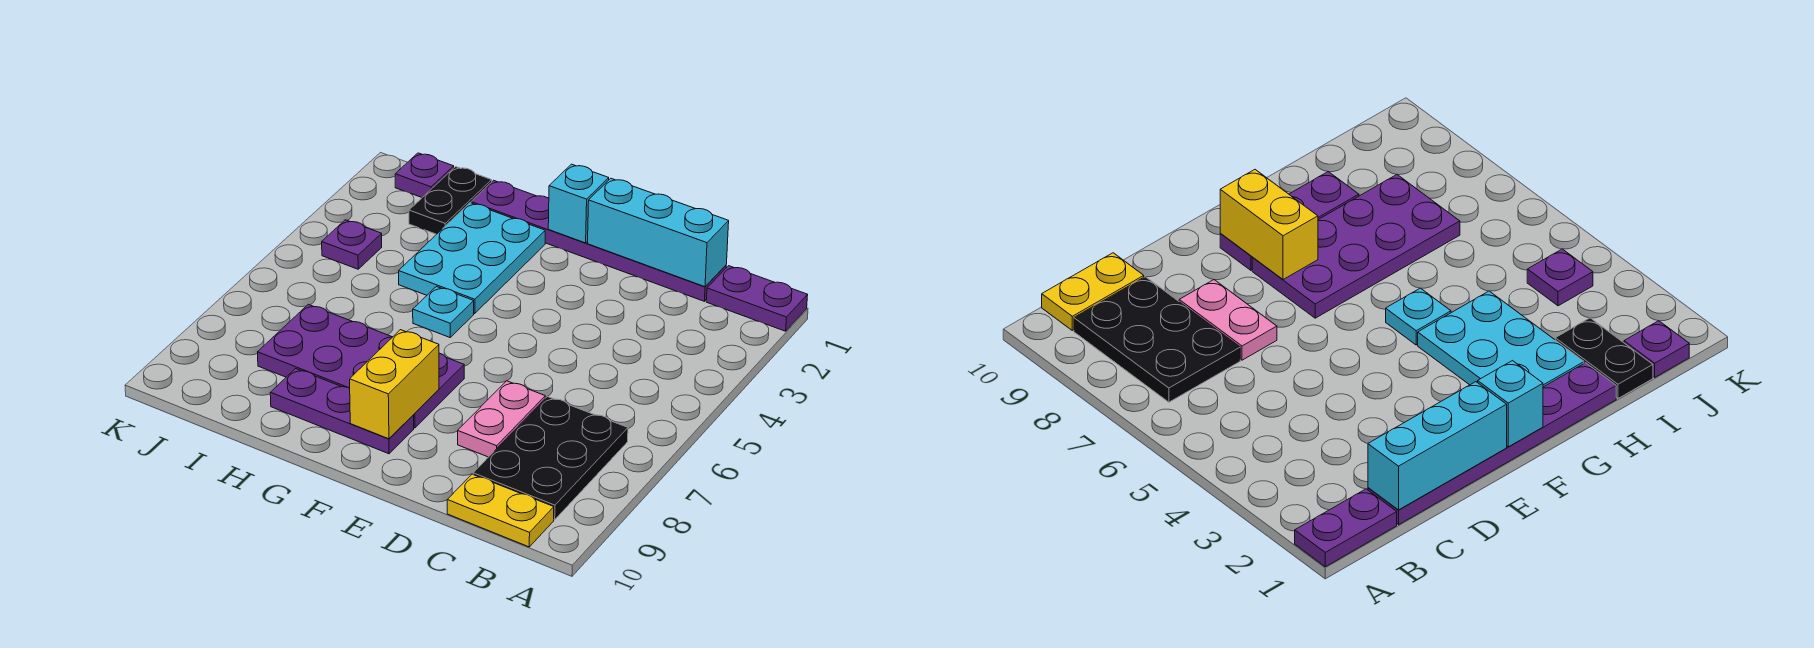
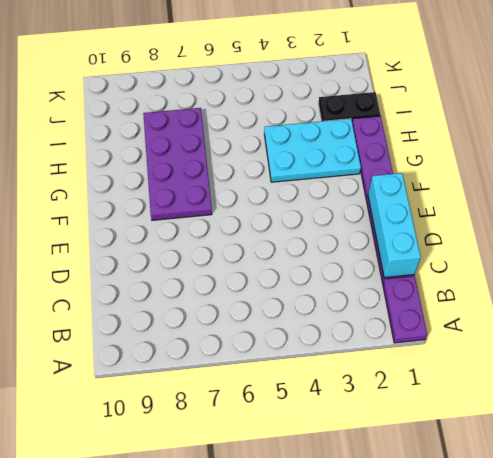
none -> black plate B7:C9 level 1
none -> yellow plate B10:C10 level 1
none -> pink plate D7:D8 level 1

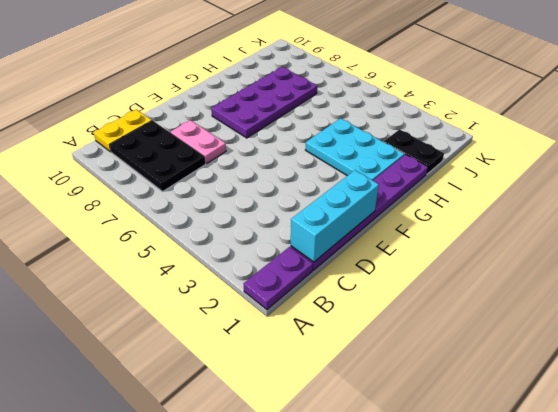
none -> purple plate F9:H9 level 1
none -> cyan plate G5 level 1
none -> purple plate J1 level 1

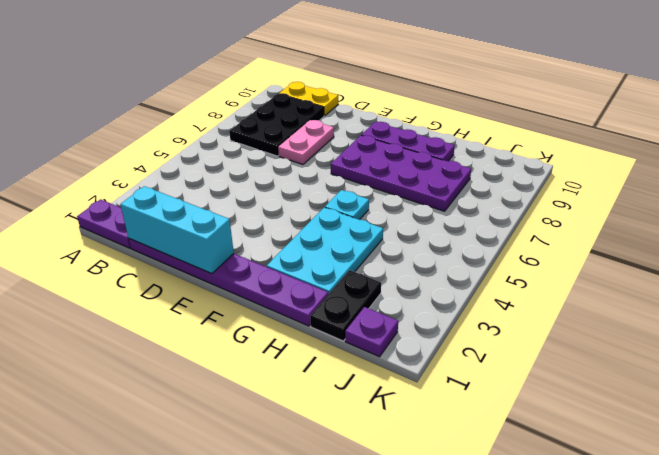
none -> purple plate J4 level 1
none -> cyan brick F1 level 2
none -> yellow brick F8:F9 level 2

